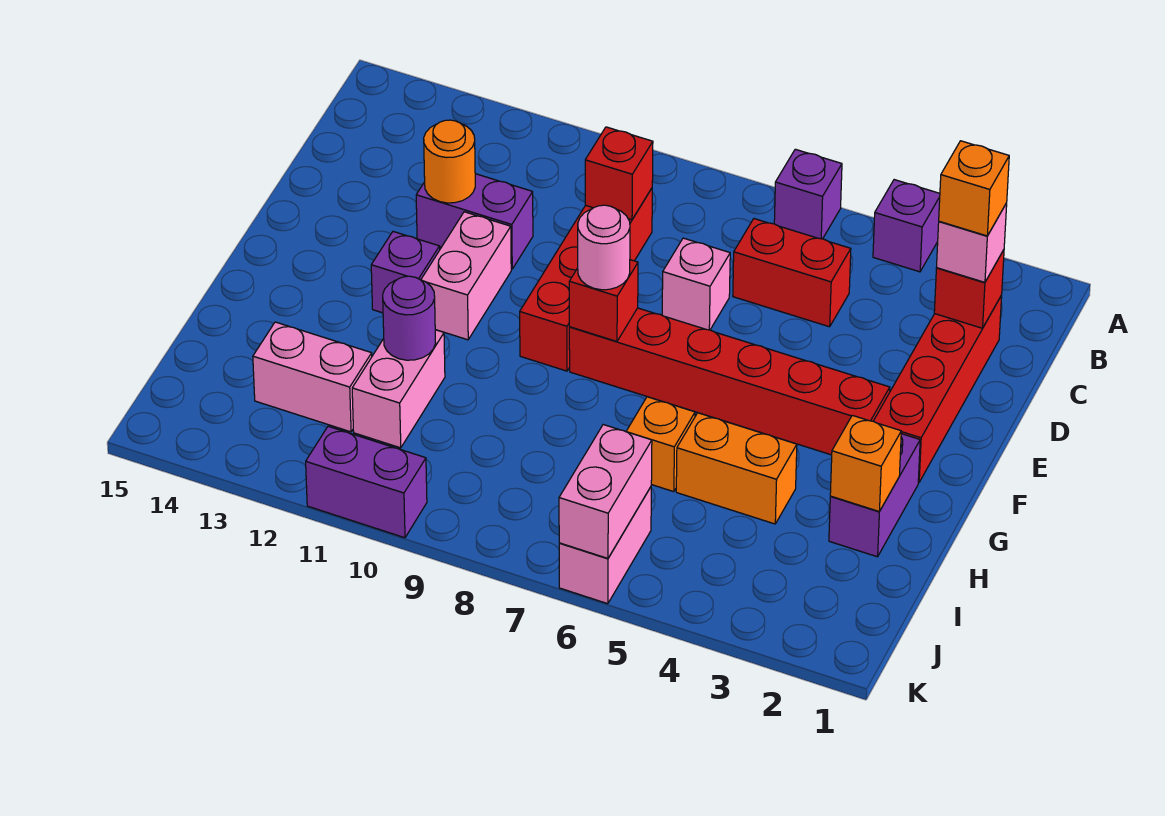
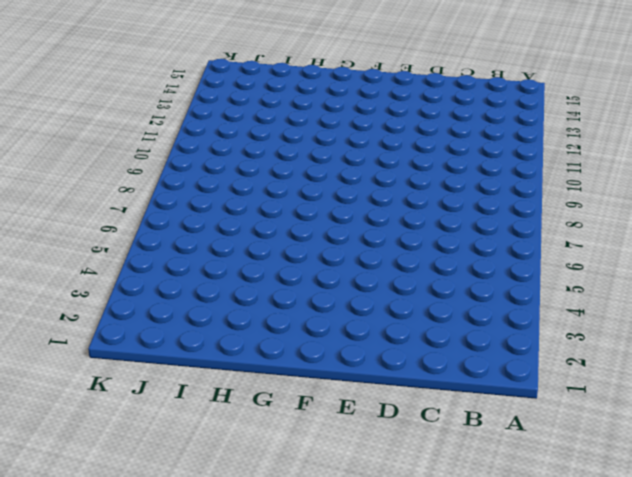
none -> purple brick A4 level 1
none -> purple brick A6 level 1
none -> red brick C2:F2 level 1

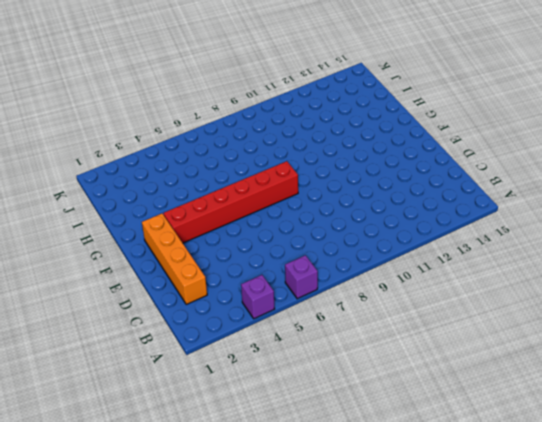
orange brick C2:F2 level 1 -> red brick C2:F2 level 1
none -> red brick C5:C6 level 1
none -> red brick C9:F9 level 1
none -> pink brick D7 level 1

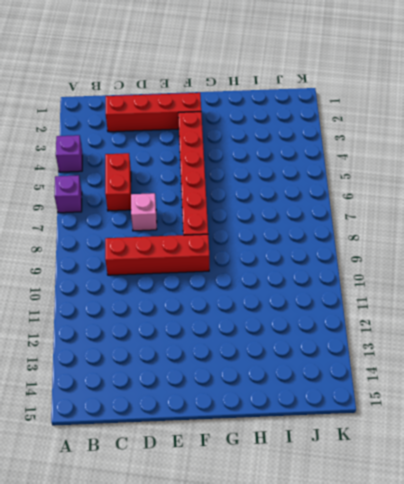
none -> purple brick D11:D12 level 1
none -> pink brick E11:F11 level 1
none -> purple brick F12 level 1

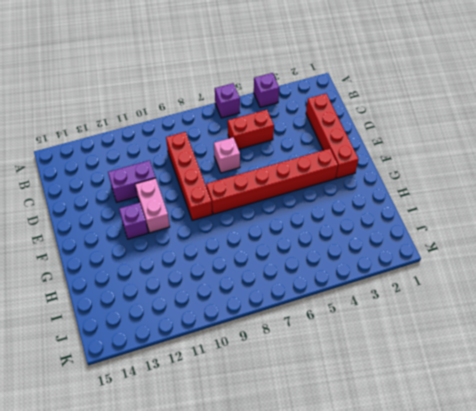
none -> purple brick G2:H2 level 1
none -> orange brick H4:H5 level 1
none -> orange brick H6 level 1

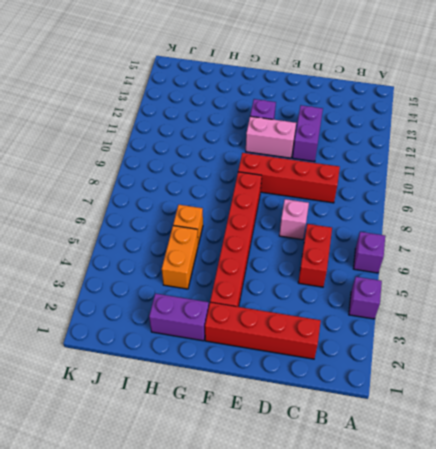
none -> pink brick H11:I11 level 1
none -> pink brick I12:I13 level 1
none -> pink brick J6:K6 level 1

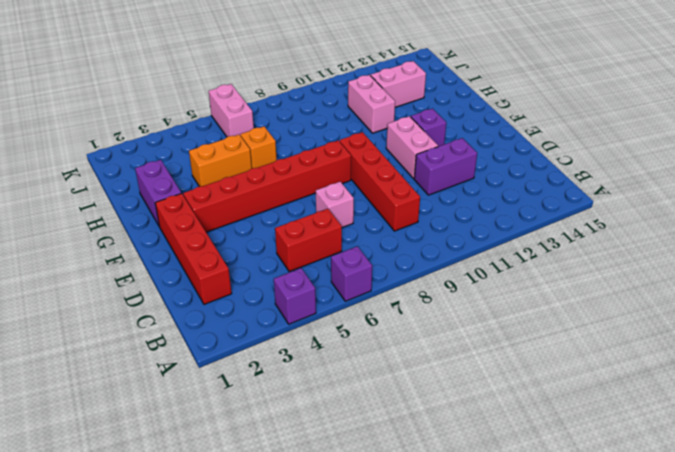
none -> purple brick K10:K11 level 1
none -> red brick C2 level 2
none -> red brick C9 level 2

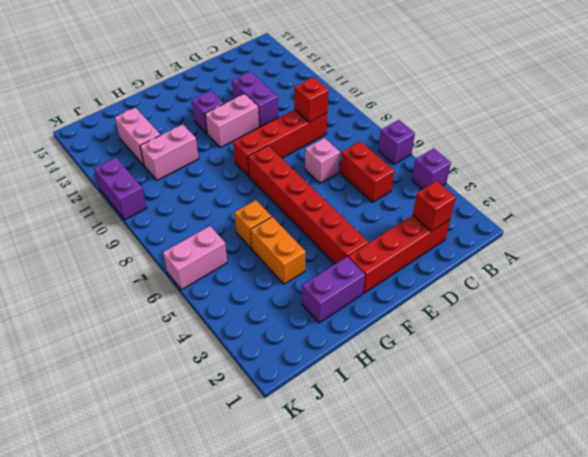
none -> orange round brick D12 level 2
none -> red brick F8 level 2
none -> orange brick H2 level 2

